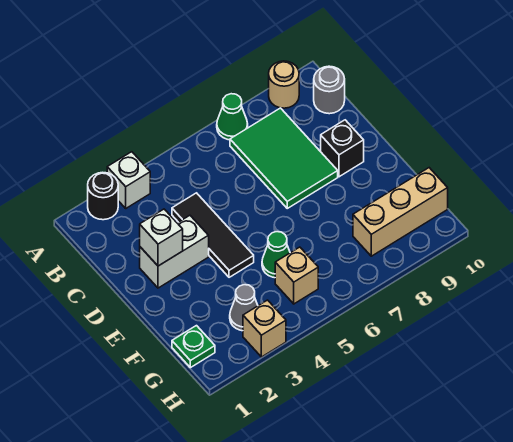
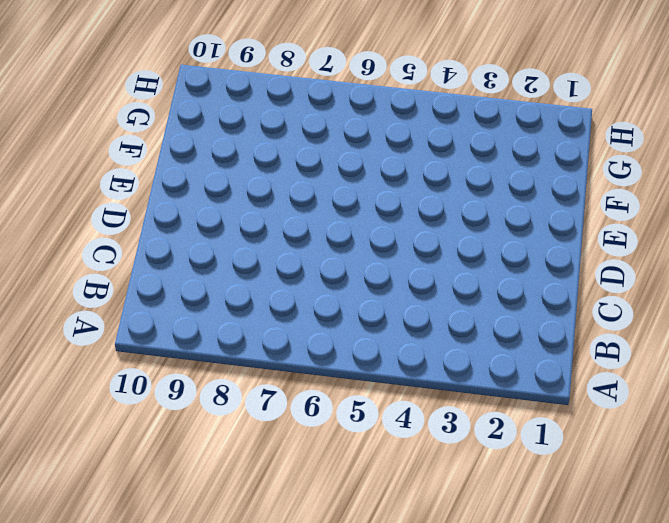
none -> black round brick A2 level 1
none -> white brick A3 level 1
none -> green cone A7 level 1

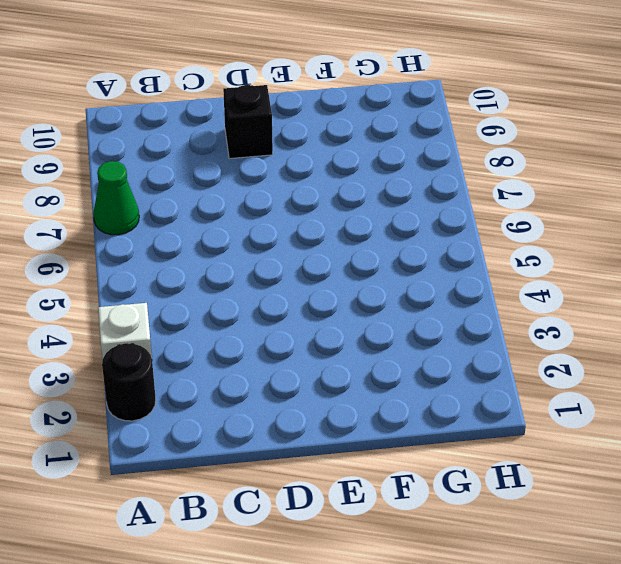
none -> tan round brick A9 level 1
none -> green tile B7:D8 level 1
none -> grey round brick B10 level 1

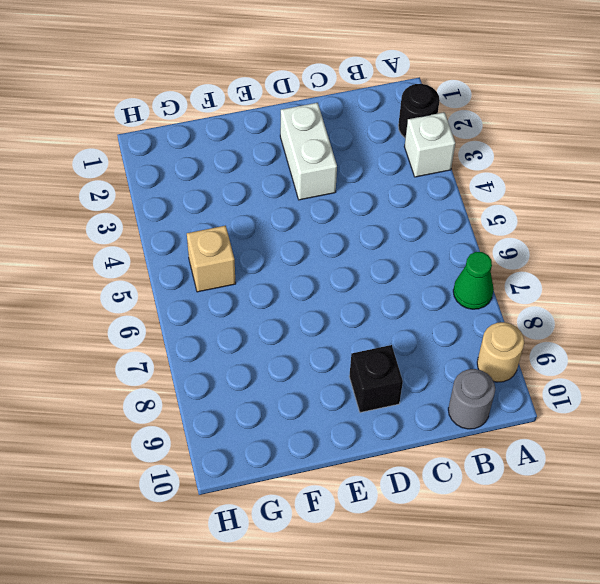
none -> green tile B7:D8 level 1
none -> black tile C4:E4 level 1
none -> green cone F5 level 1

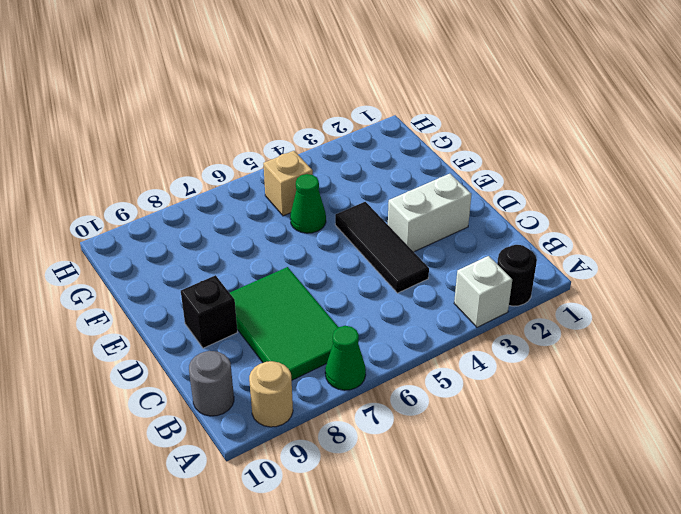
none -> green plate G1 level 1
none -> grey cone G3 level 1
none -> tan brick G8:G10 level 1

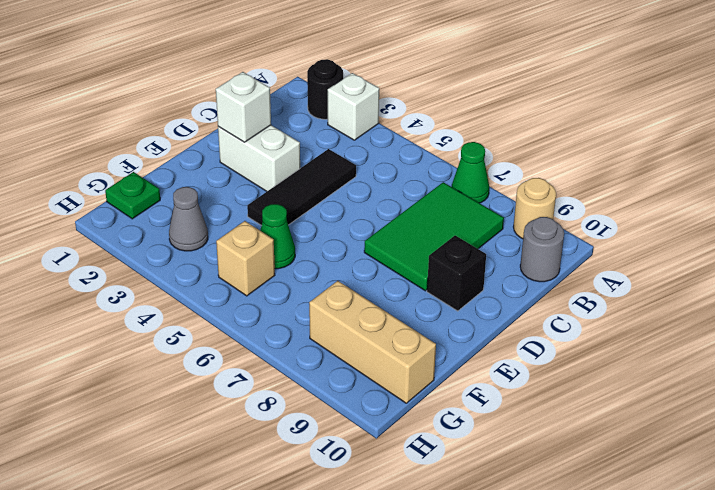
none -> tan brick H3 level 1

